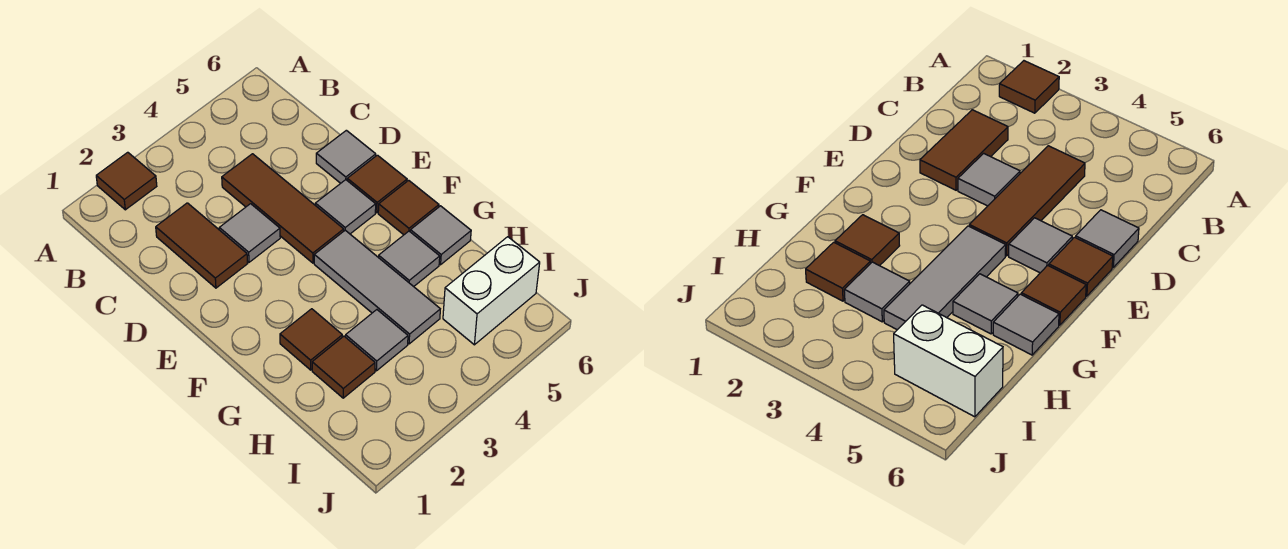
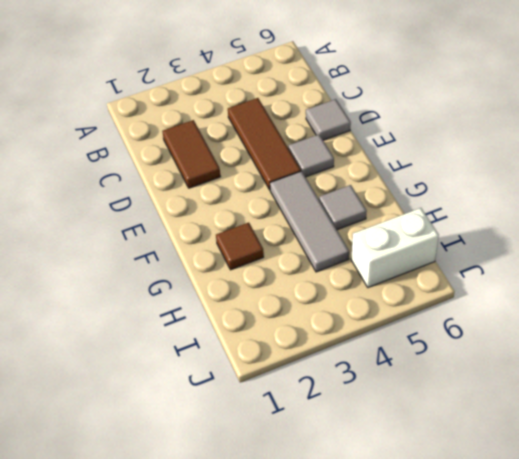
none -> brown tile A2 level 1
none -> grey tile D3 level 1
none -> brown tile E6 level 1

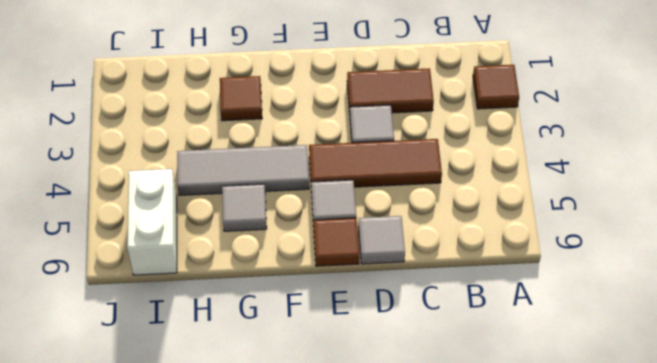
none -> brown tile F6 level 1
none -> grey tile G6 level 1
none -> brown tile H2 level 1

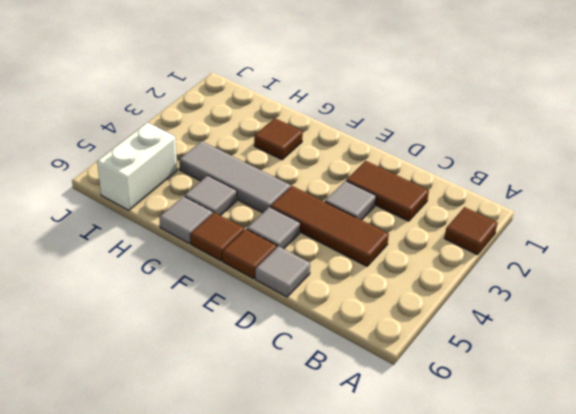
none -> brown tile H2 level 1
none -> grey tile H3 level 1

